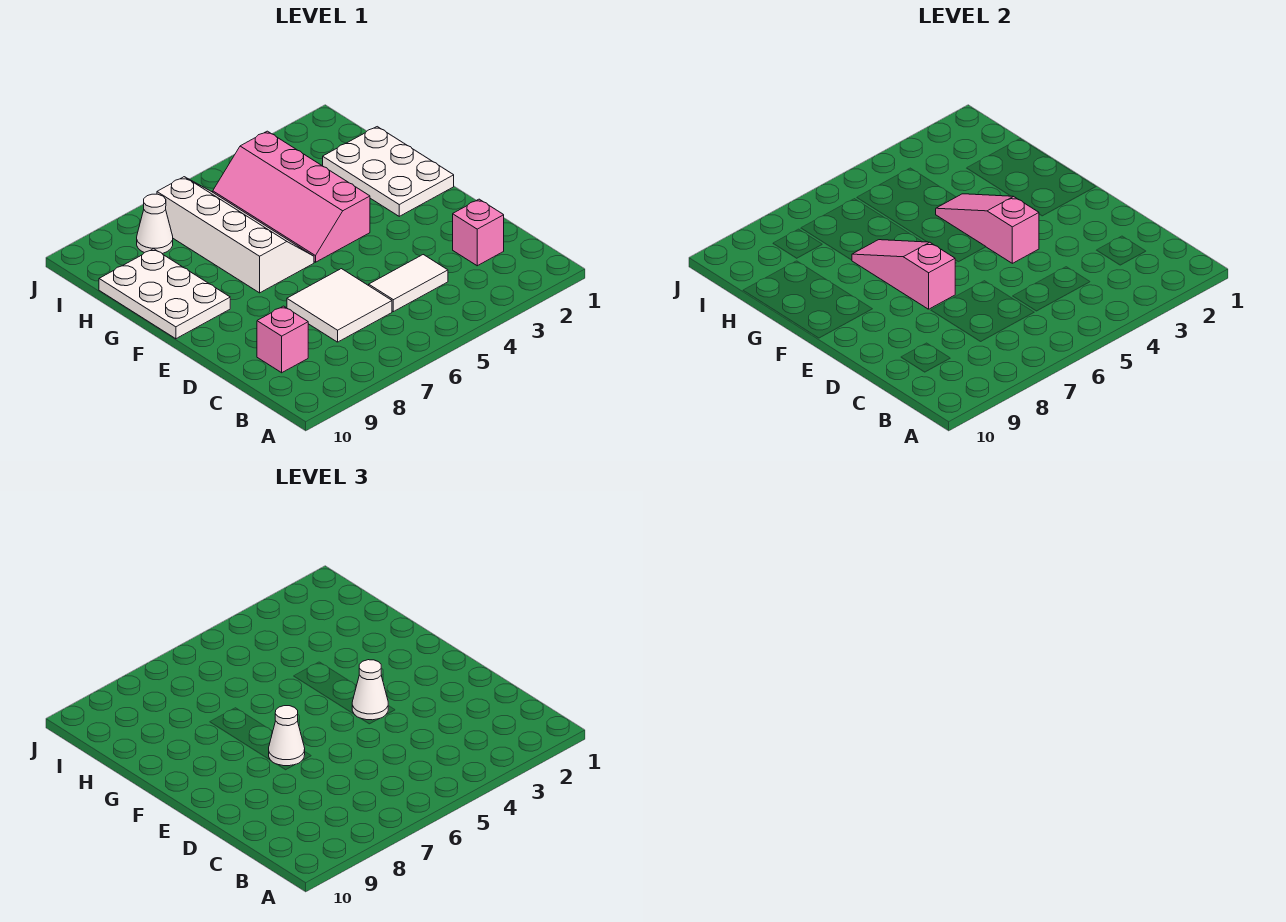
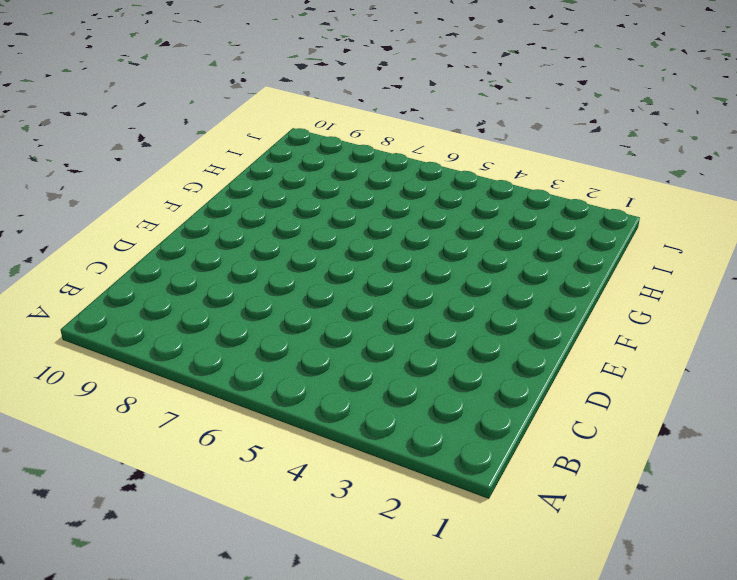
none -> pink brick C2 level 1
none -> white tile C4:C5 level 1
none -> white tile C6:D7 level 1

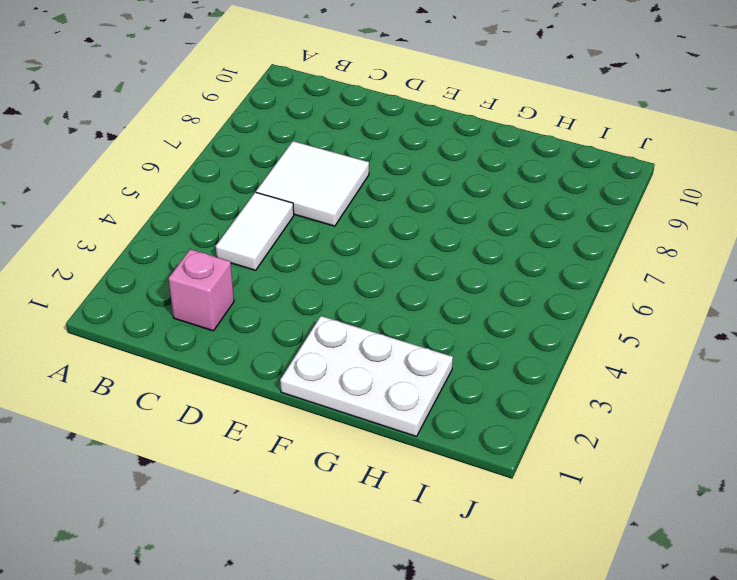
none -> pink brick C9 level 1
none -> pink slope F4:I5 level 1 top 4
none -> white slope F6:I7 level 1 top 7

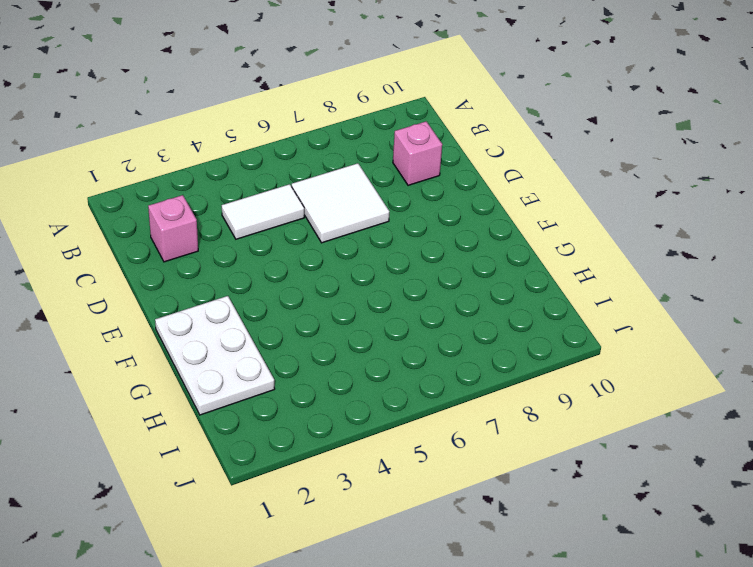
none -> pink slope F4:I5 level 1 top 4
none -> white slope F6:I7 level 1 top 7
none -> white plate F9:H10 level 1

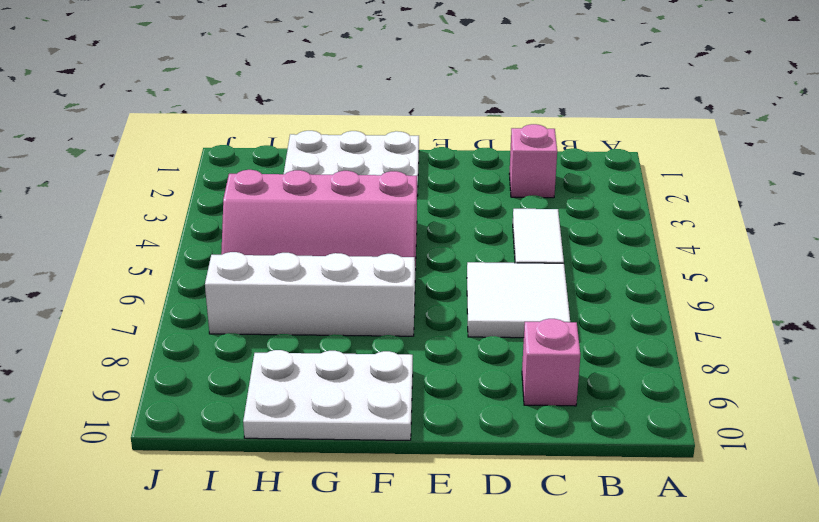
none -> white cone I8 level 1
none -> pink slope E4:G4 level 2 top E
none -> pink slope E7:G7 level 2 top E

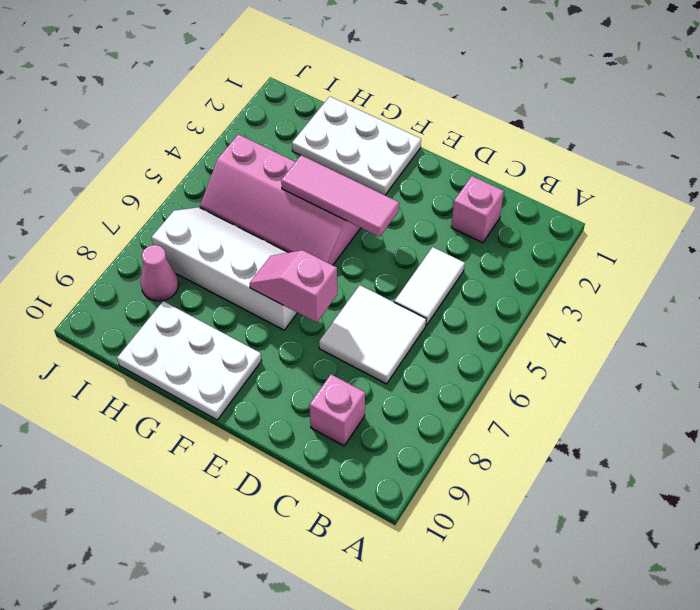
pink tile E4:G4 level 2 -> pink slope E4:G4 level 2 top E
pink slope E7:F7 level 2 top E -> pink slope E7:G7 level 2 top E
pink cone I8 level 1 -> white cone I8 level 1
none -> white cone E4 level 3
none -> white cone E7 level 3

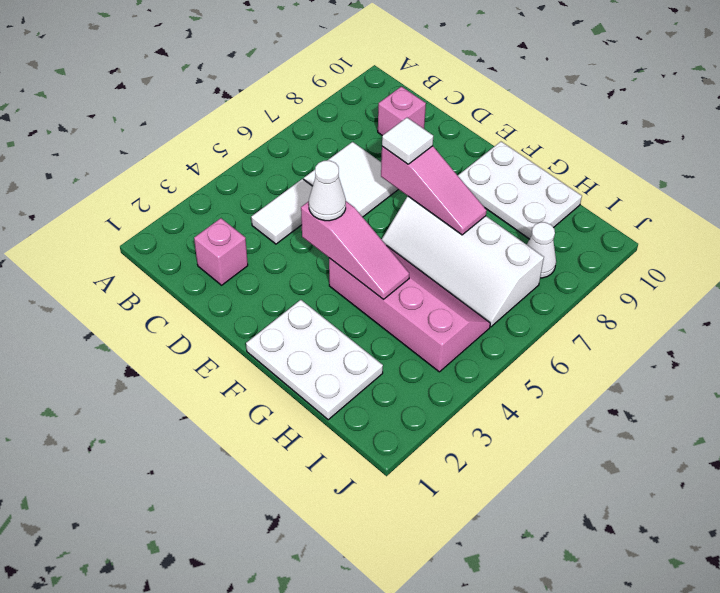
white tile E7 level 3 -> white cone E7 level 3

